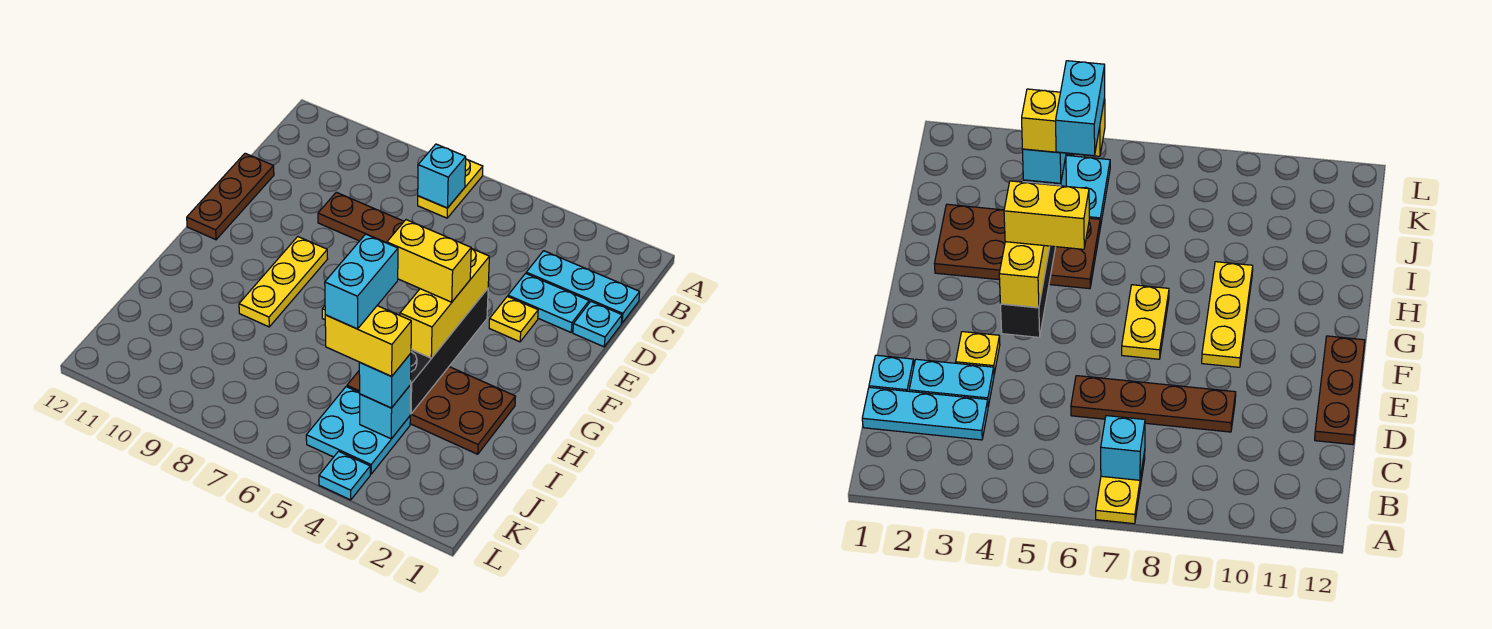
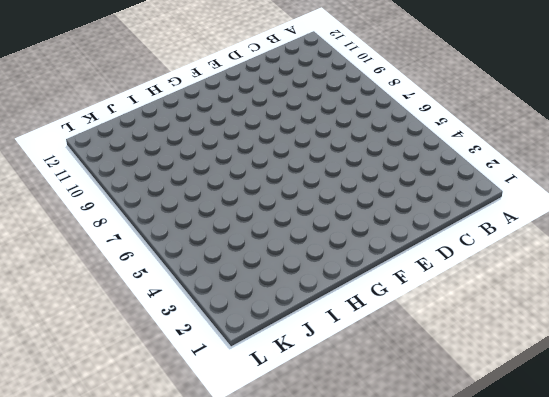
none -> yellow plate A7:B7 level 1
none -> cyan plate C1:C3 level 1
none -> cyan plate D1 level 1

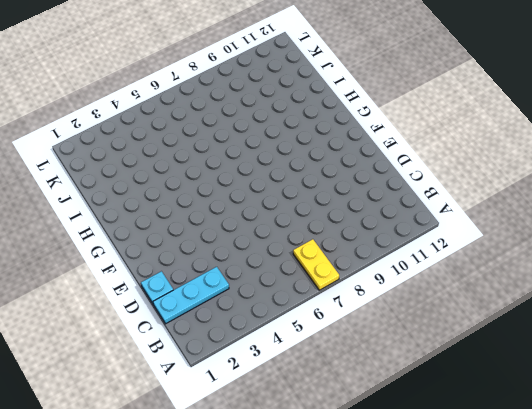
none -> cyan plate D2:D3 level 1
none -> brown plate D6:D9 level 1
none -> brown plate D12:F12 level 1

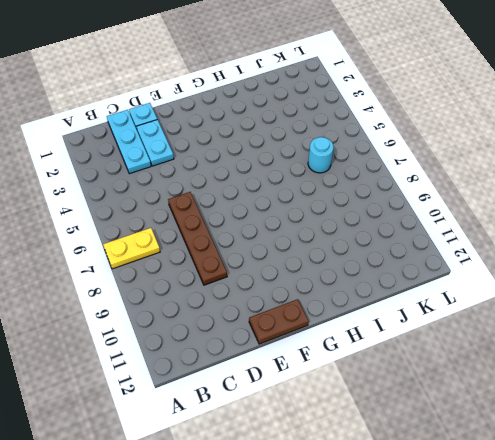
brown plate E12:F12 level 1 -> brown plate D12:F12 level 1
cyan round brick J6 level 1 -> none
none -> yellow plate E3 level 1
none -> yellow plate F7:G7 level 1
none -> yellow plate F9:H9 level 1

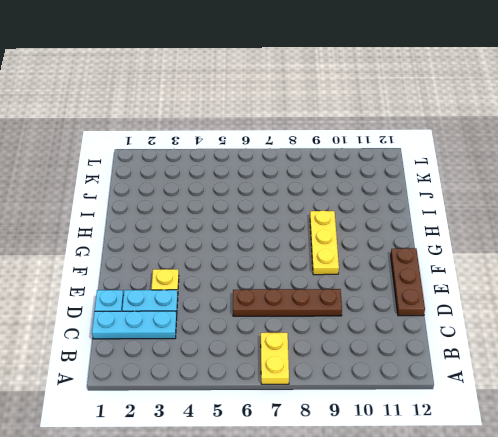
none -> yellow plate F7:G7 level 1
none -> brown plate H2:I5 level 1
none -> cyan plate J4:K5 level 1

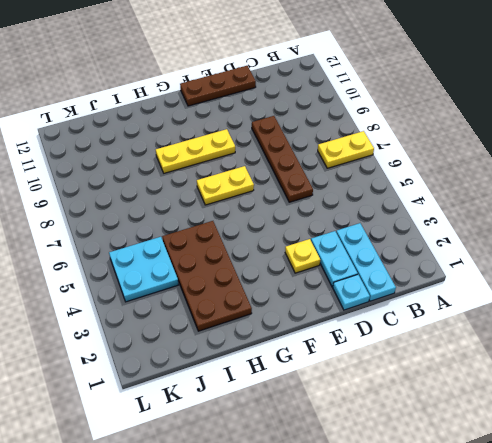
none -> cyan plate L4 level 1
none -> cyan brick B7 level 2
none -> black brick F4:I4 level 2

